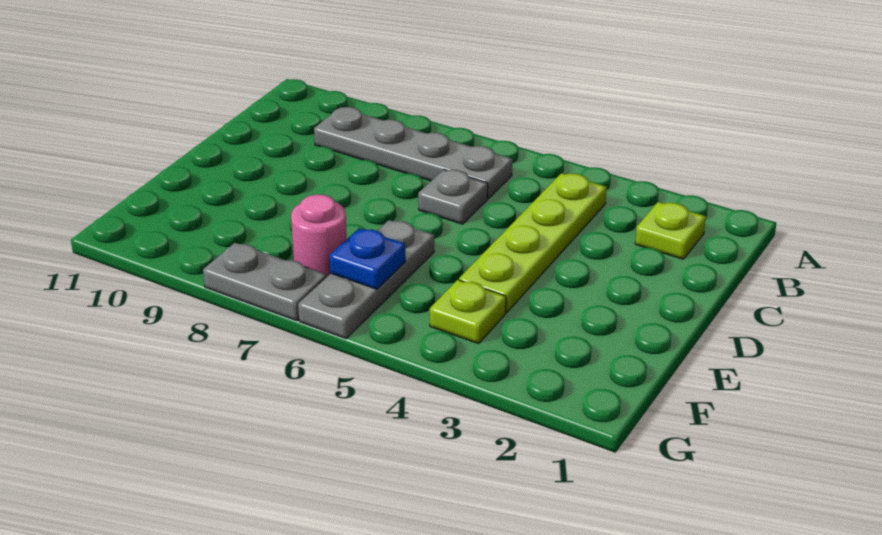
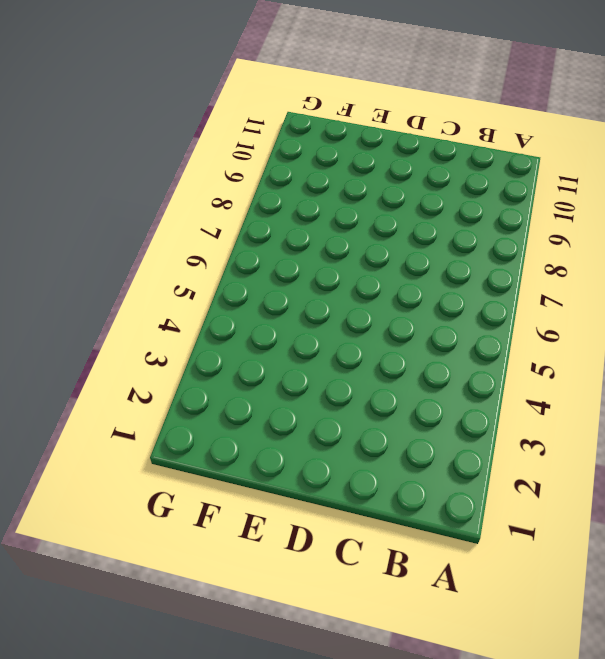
none -> lime plate B2 level 1
none -> lime plate B4:E4 level 1

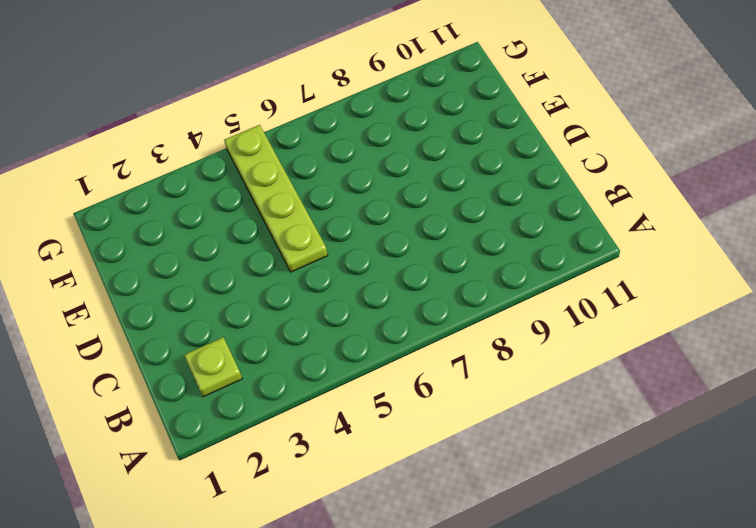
lime plate D5:G5 level 1 -> lime plate B4:E4 level 1
none -> grey plate B6:B9 level 1
none -> grey plate C6 level 1

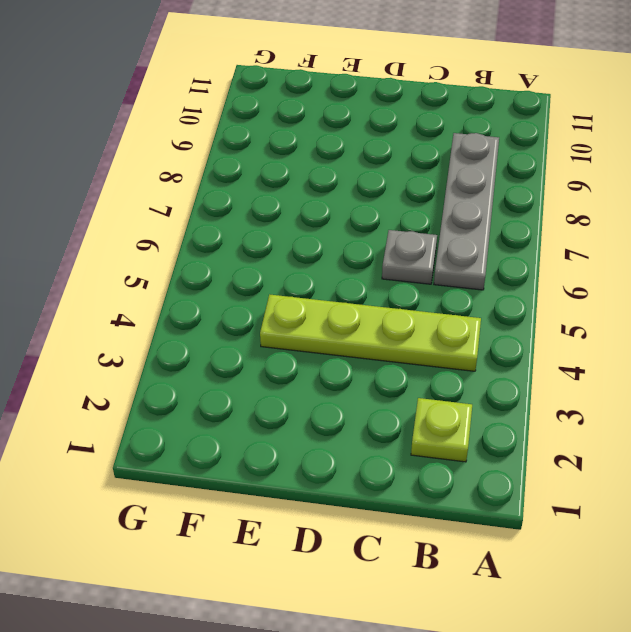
none -> grey plate E6:G6 level 1
none -> lime plate F4 level 1

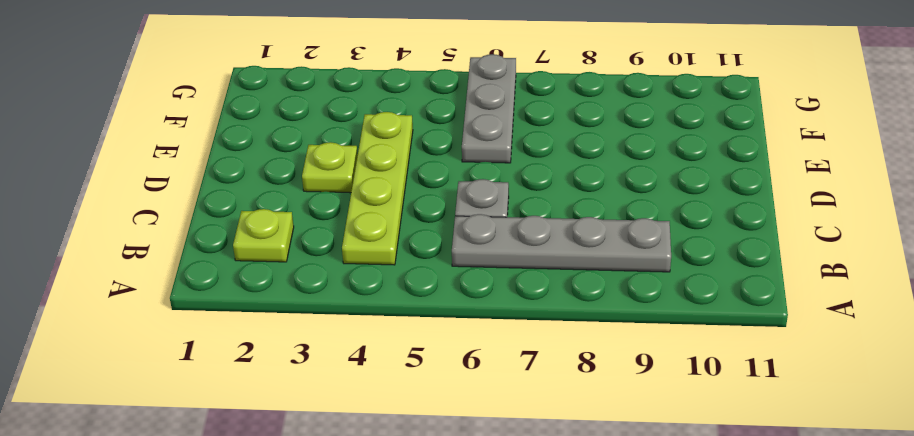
lime plate D3 level 1 -> lime plate F4 level 1
none -> pink round brick F7 level 1
none -> grey plate G7:G8 level 1

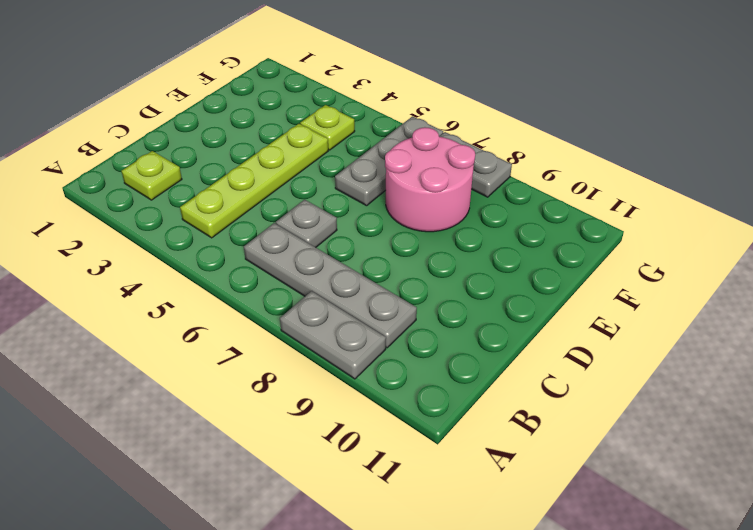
grey plate A8:A9 level 1 -> none
pink round brick E7:F8 level 1 -> pink round brick F7 level 1
none -> blue plate F6 level 2

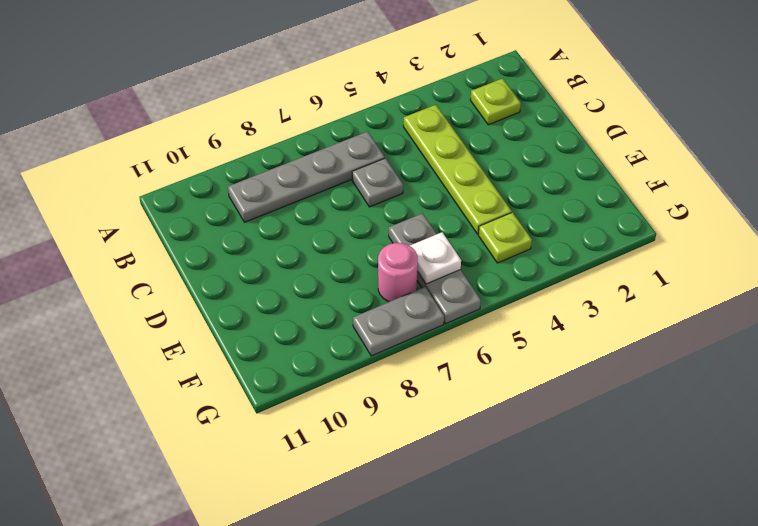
white plate F6 level 2 -> blue plate F6 level 2

